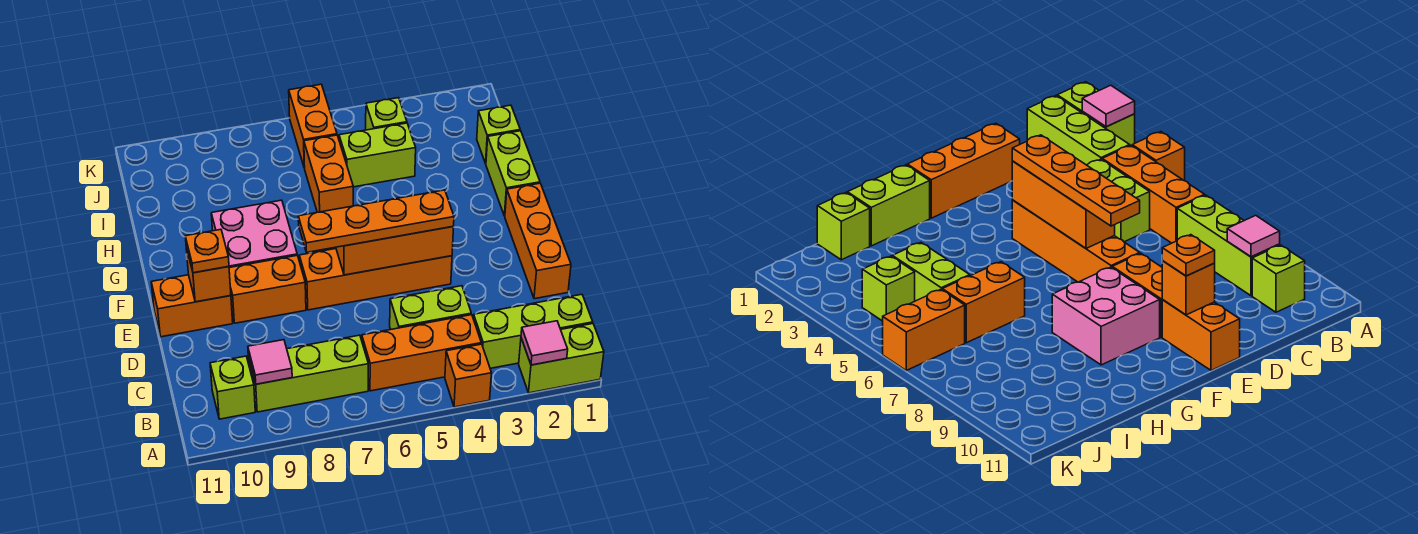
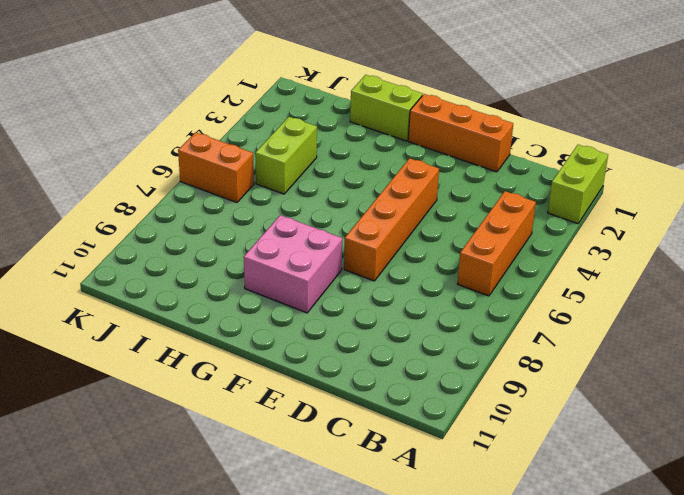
none -> orange brick A4 level 1
none -> lime brick B1:B3 level 1
none -> lime brick B7:B9 level 1

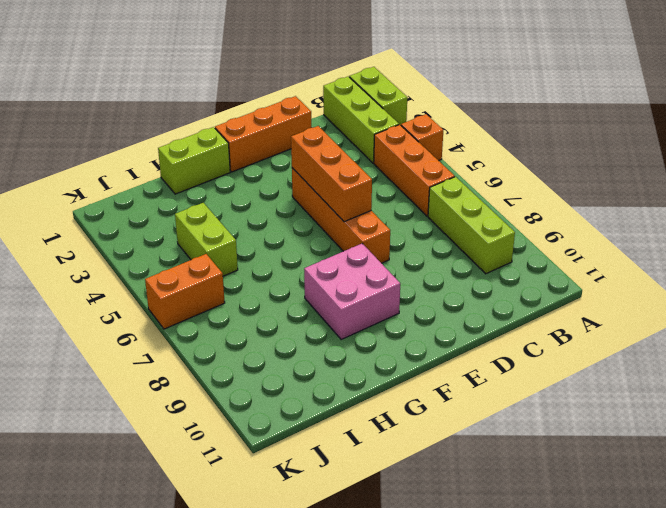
none -> lime brick B10 level 1
none -> lime brick C4:C5 level 1
none -> orange brick E8:E9 level 1

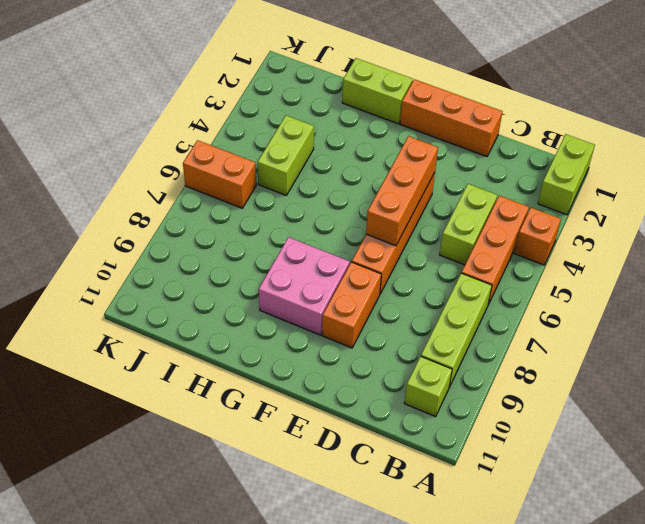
none -> lime brick B1:B3 level 1
none -> orange brick E10:E11 level 1
none -> orange brick H6:I6 level 1

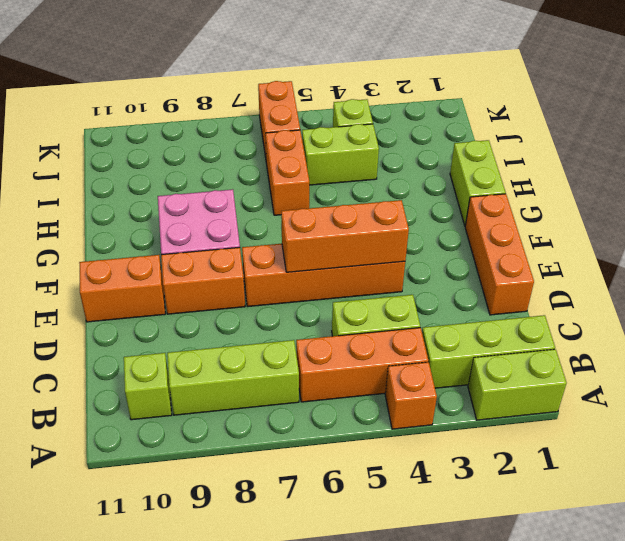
none -> lime brick I1 level 1
none -> pink tile A2 level 2
none -> pink tile B9 level 2

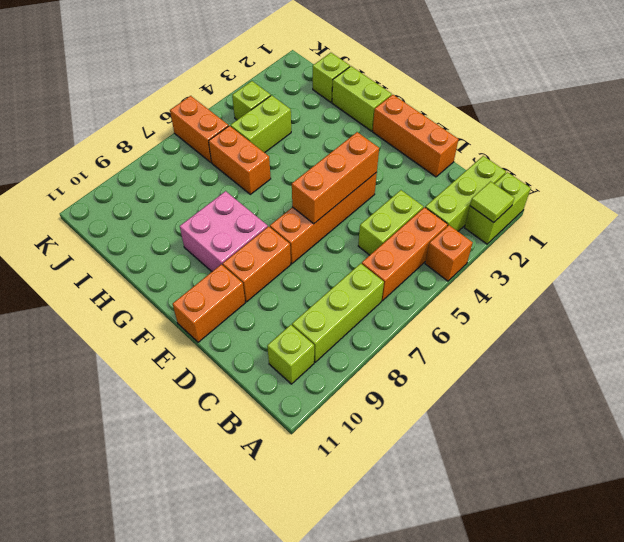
lime tile A2 level 2 -> pink tile A2 level 2
none -> pink tile B9 level 2
none -> orange brick E10 level 2
none -> orange plate E4:E7 level 3

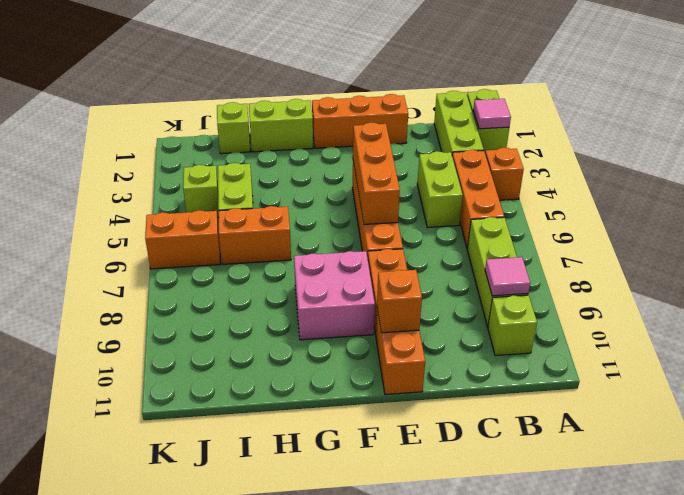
none -> orange plate E4:E7 level 3
none -> orange plate E10 level 3

